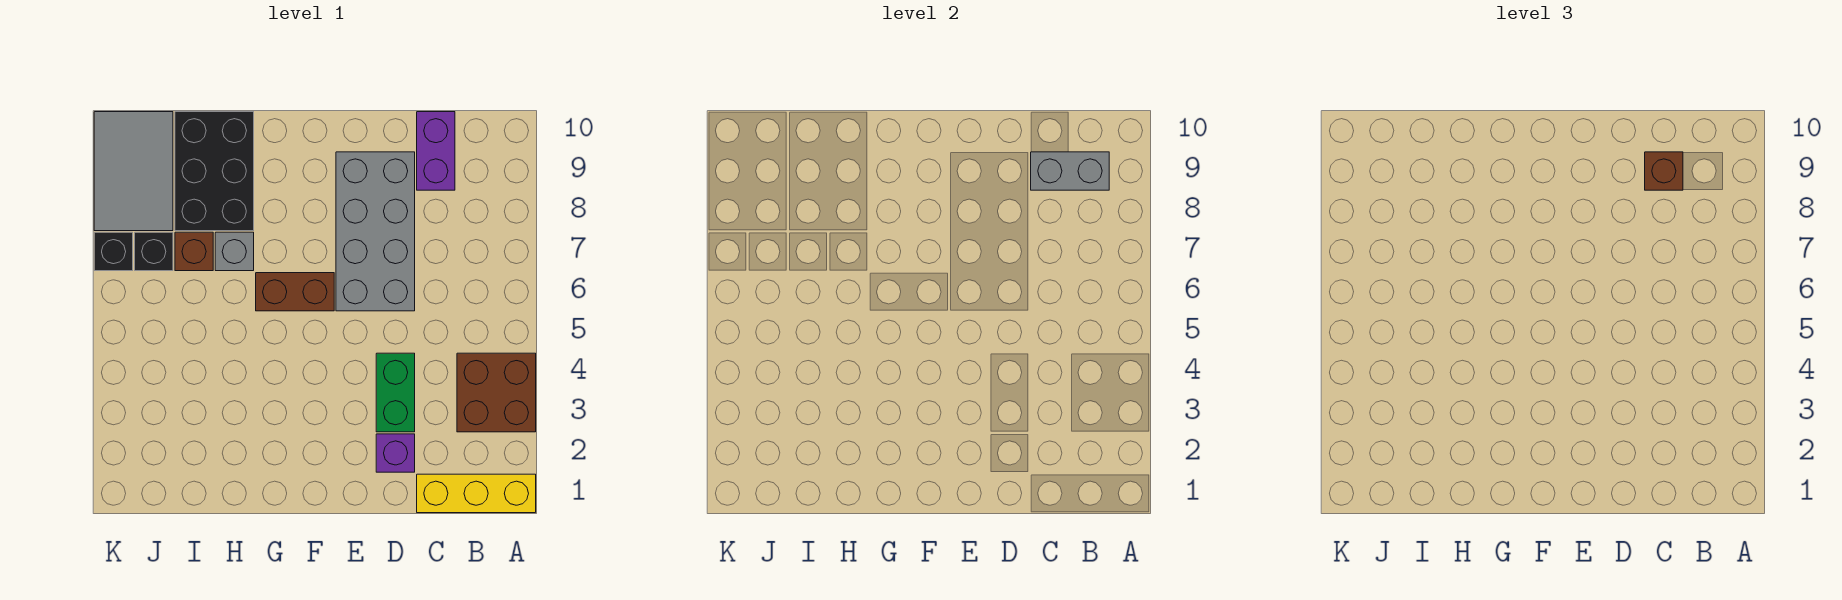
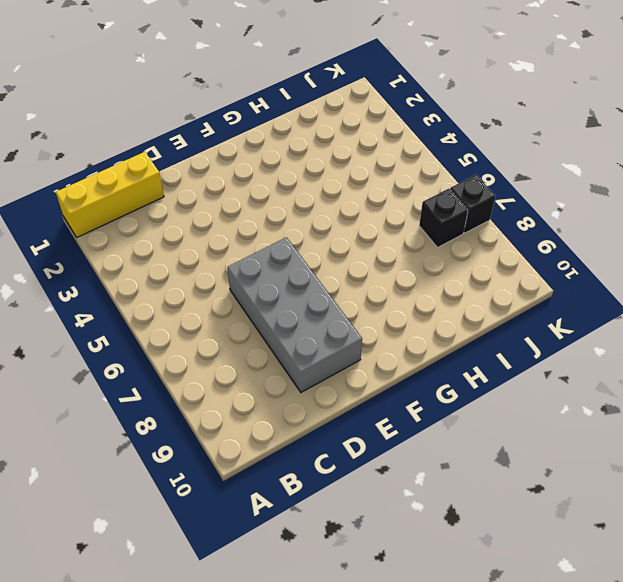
none -> brown brick A3:B4 level 1
none -> purple brick C9:C10 level 1
none -> purple brick D2 level 1

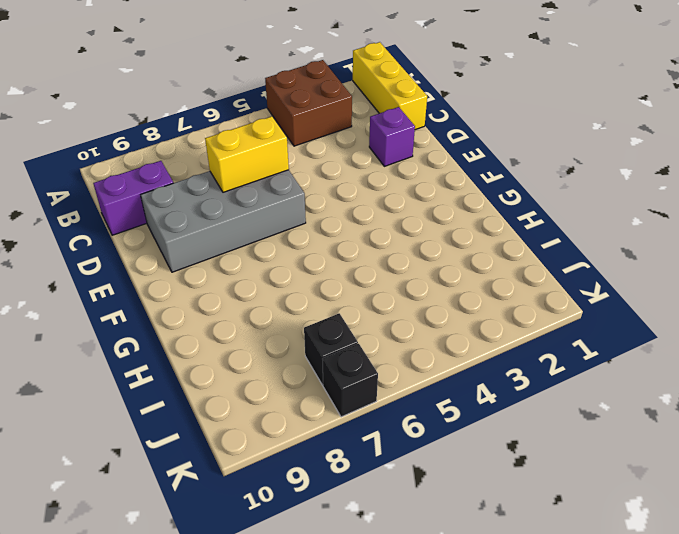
yellow brick D6:D7 level 2 -> none
none -> green brick D3:D4 level 1
none -> brown brick F6:G6 level 1
none -> grey brick H7 level 1

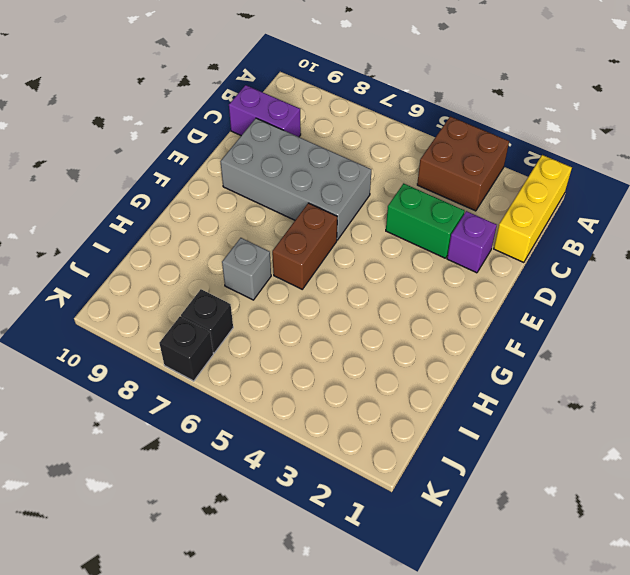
none -> black brick H8:I10 level 1
none -> brown brick I7 level 1
none -> grey tile J8:K10 level 1

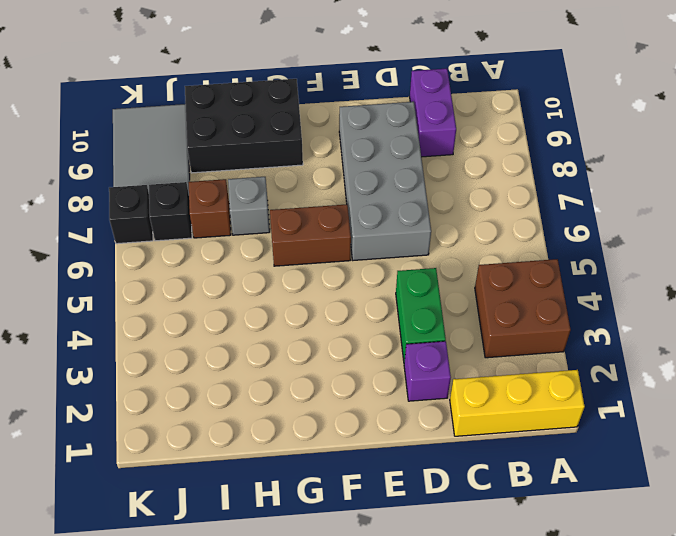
black brick G9:I10 level 1 -> black brick H8:I10 level 1
none -> grey brick B9:C9 level 2
none -> brown brick C9 level 3

